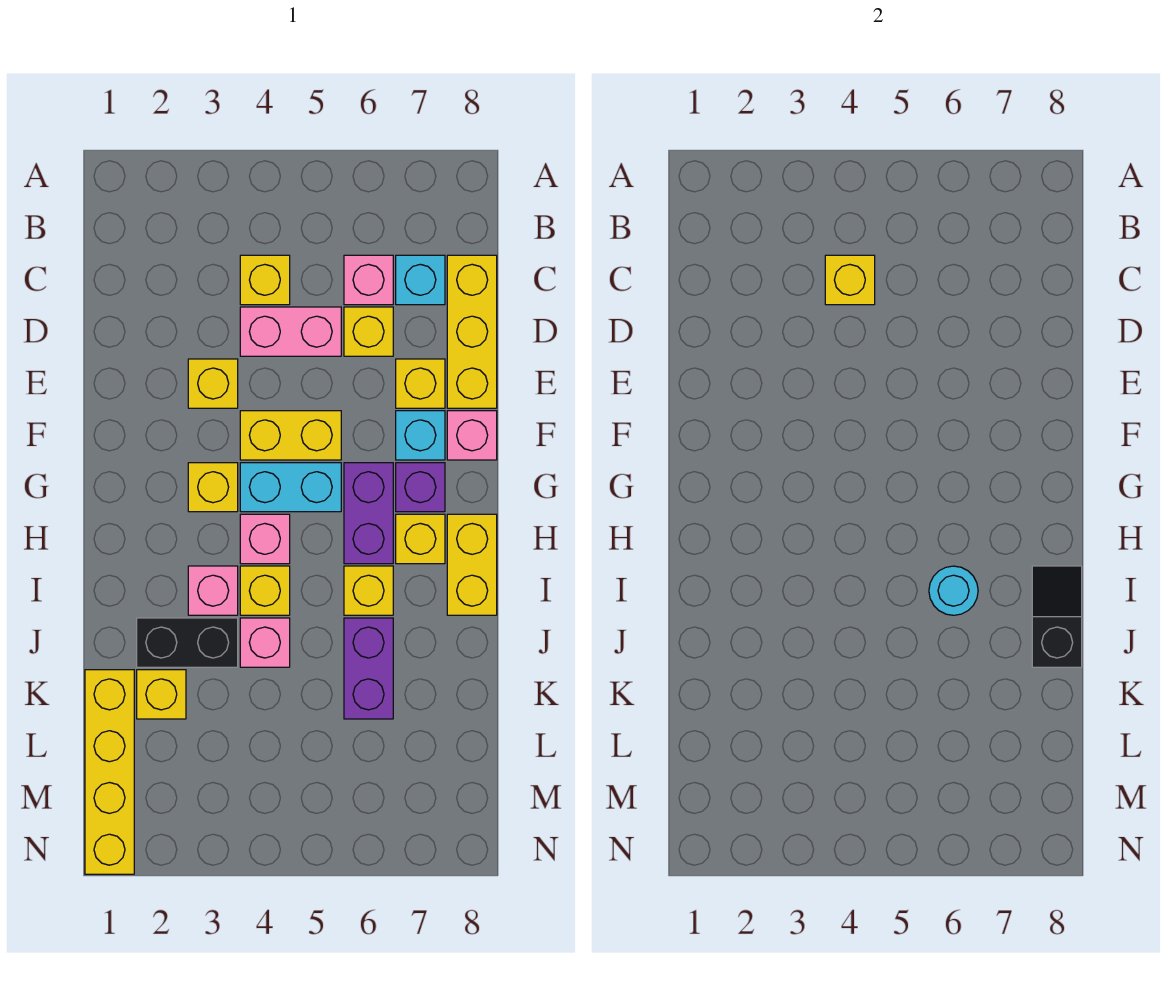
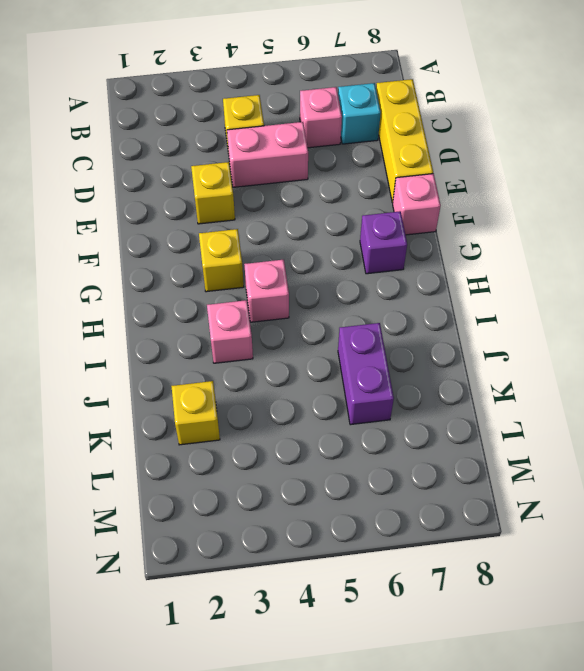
none -> yellow brick D6 level 1
none -> yellow brick E7 level 1
none -> yellow brick F4:F5 level 1

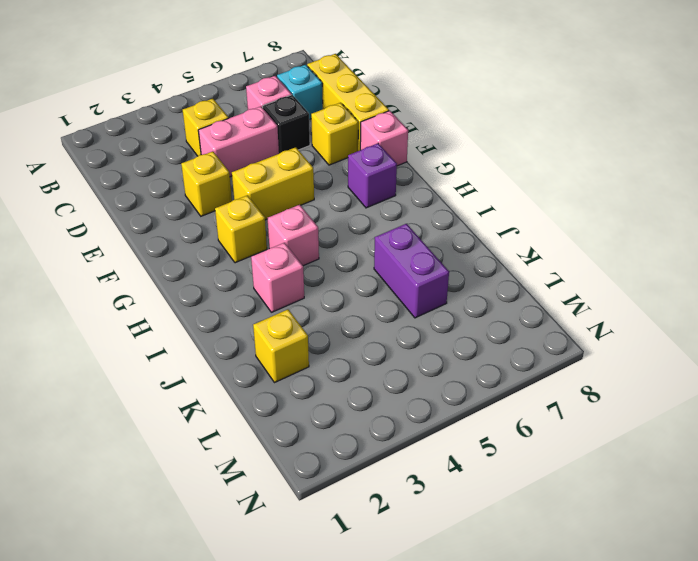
black brick D6 level 1 -> yellow brick D6 level 1
none -> cyan brick F7 level 1
none -> cyan brick G4:G5 level 1
none -> purple brick G6:H6 level 1

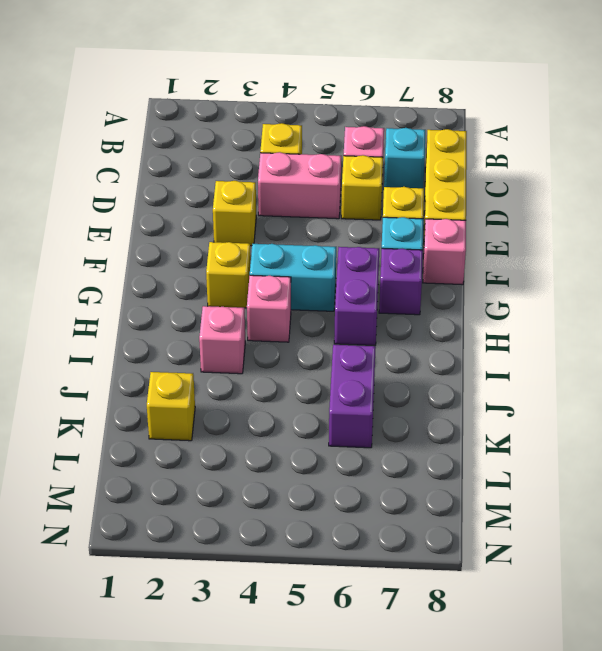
none -> yellow brick F4:F5 level 1
none -> yellow brick H7 level 1
none -> yellow brick H8:I8 level 1

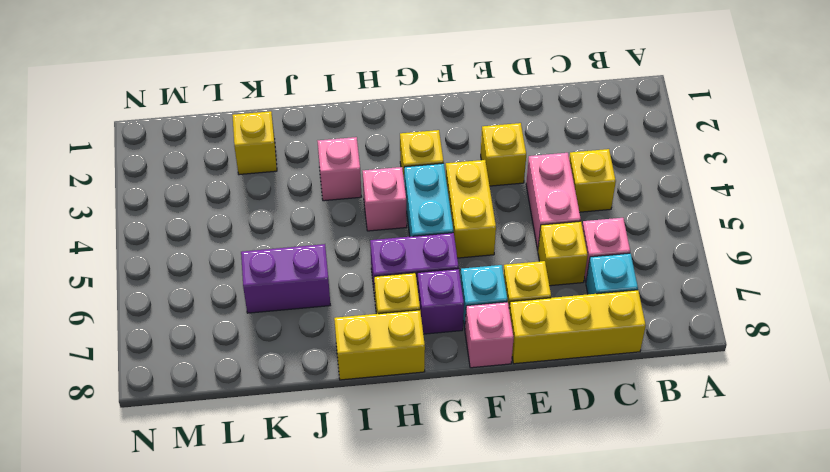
none -> yellow brick I4 level 1
none -> yellow brick I6 level 1
none -> black brick J2:J3 level 1

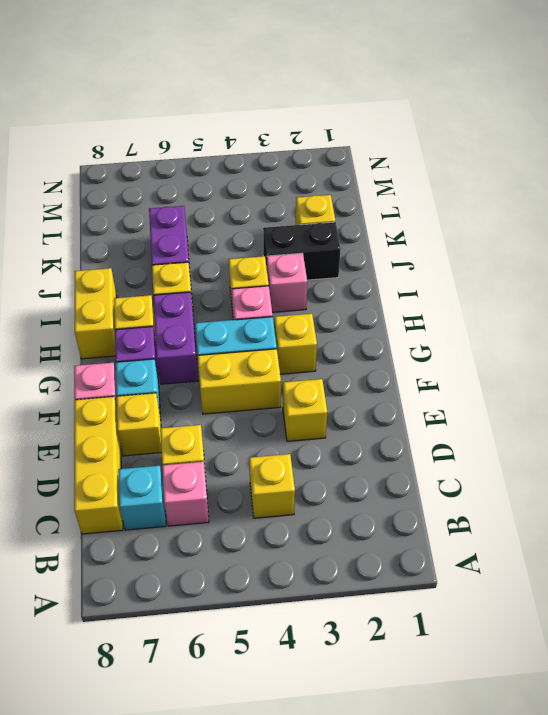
none -> pink brick D4:D5 level 1
none -> pink brick J4 level 1
none -> yellow brick K1:N1 level 1

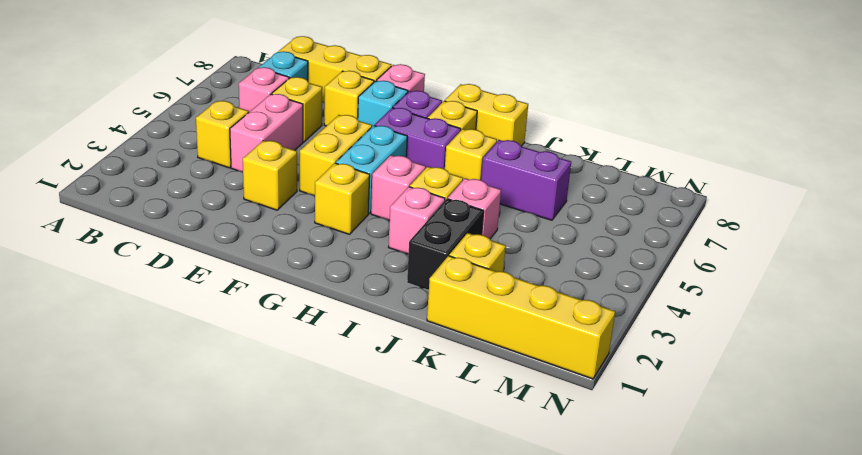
none -> yellow brick C4 level 2
none -> cyan round brick I6 level 2
none -> black slope I8:J8 level 2 top J

